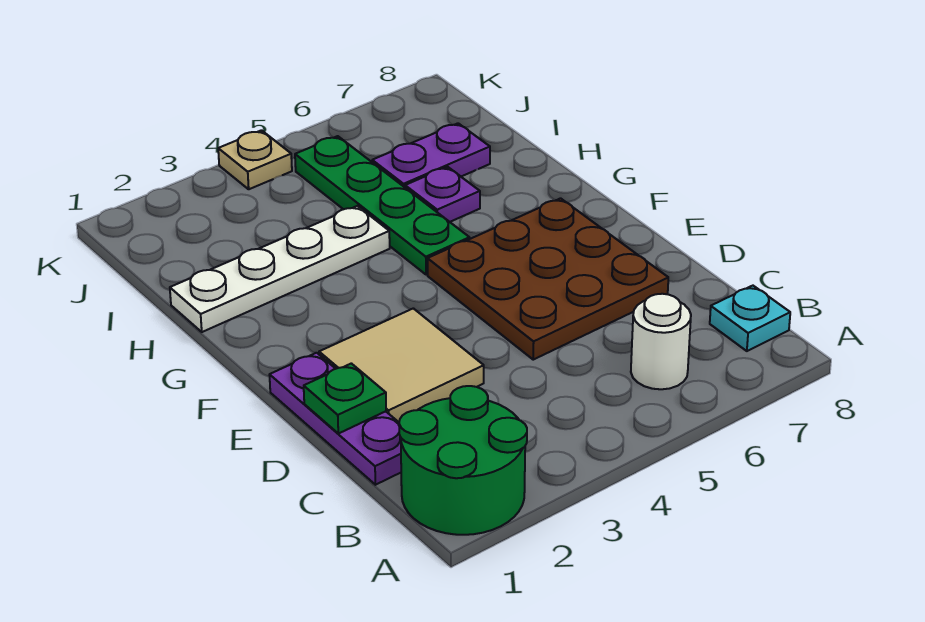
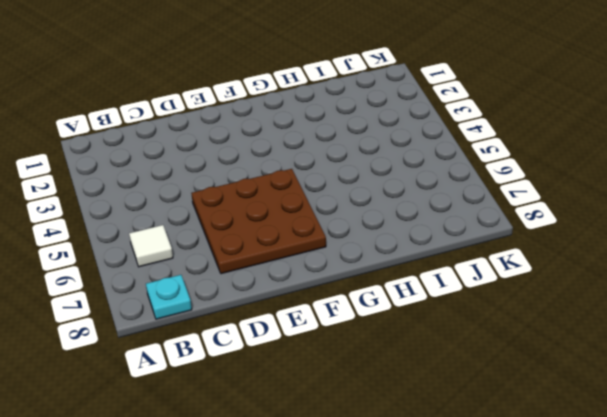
white tile B6 level 1 -> white round brick B6 level 1
none -> green round brick A1:B2 level 1
none -> purple plate C1:E1 level 1
none -> tan tile D2:E3 level 1

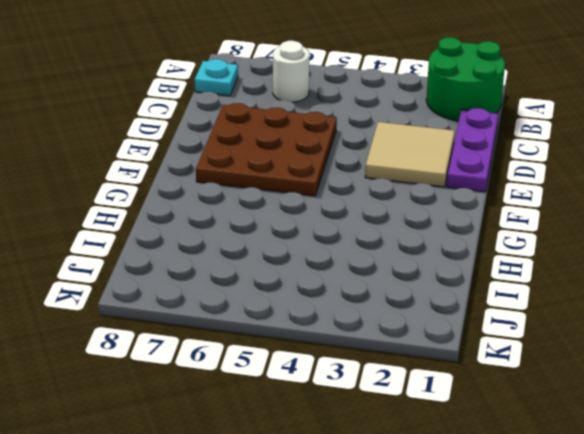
none -> green plate G5:J5 level 1
none -> white plate H1:H4 level 1
none -> purple plate H6 level 1

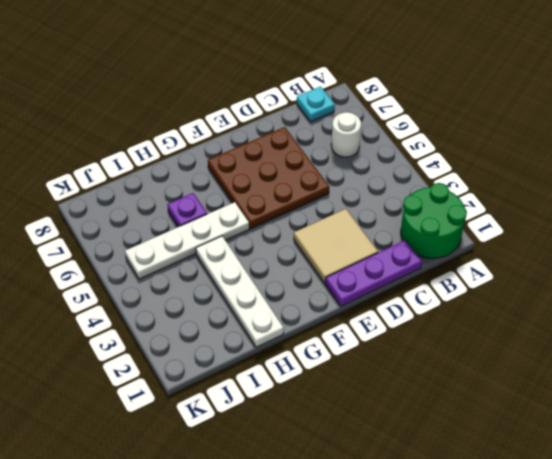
white plate G5:J5 level 1 -> green plate G5:J5 level 1
none -> purple plate I6:I7 level 1
none -> tan plate K4 level 1
none -> green plate D1 level 2

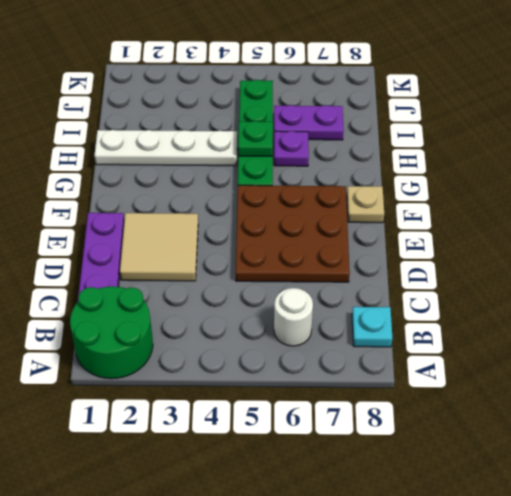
tan plate F8 level 1 -> tan plate K4 level 1
green plate H5 level 2 -> green plate D1 level 2

